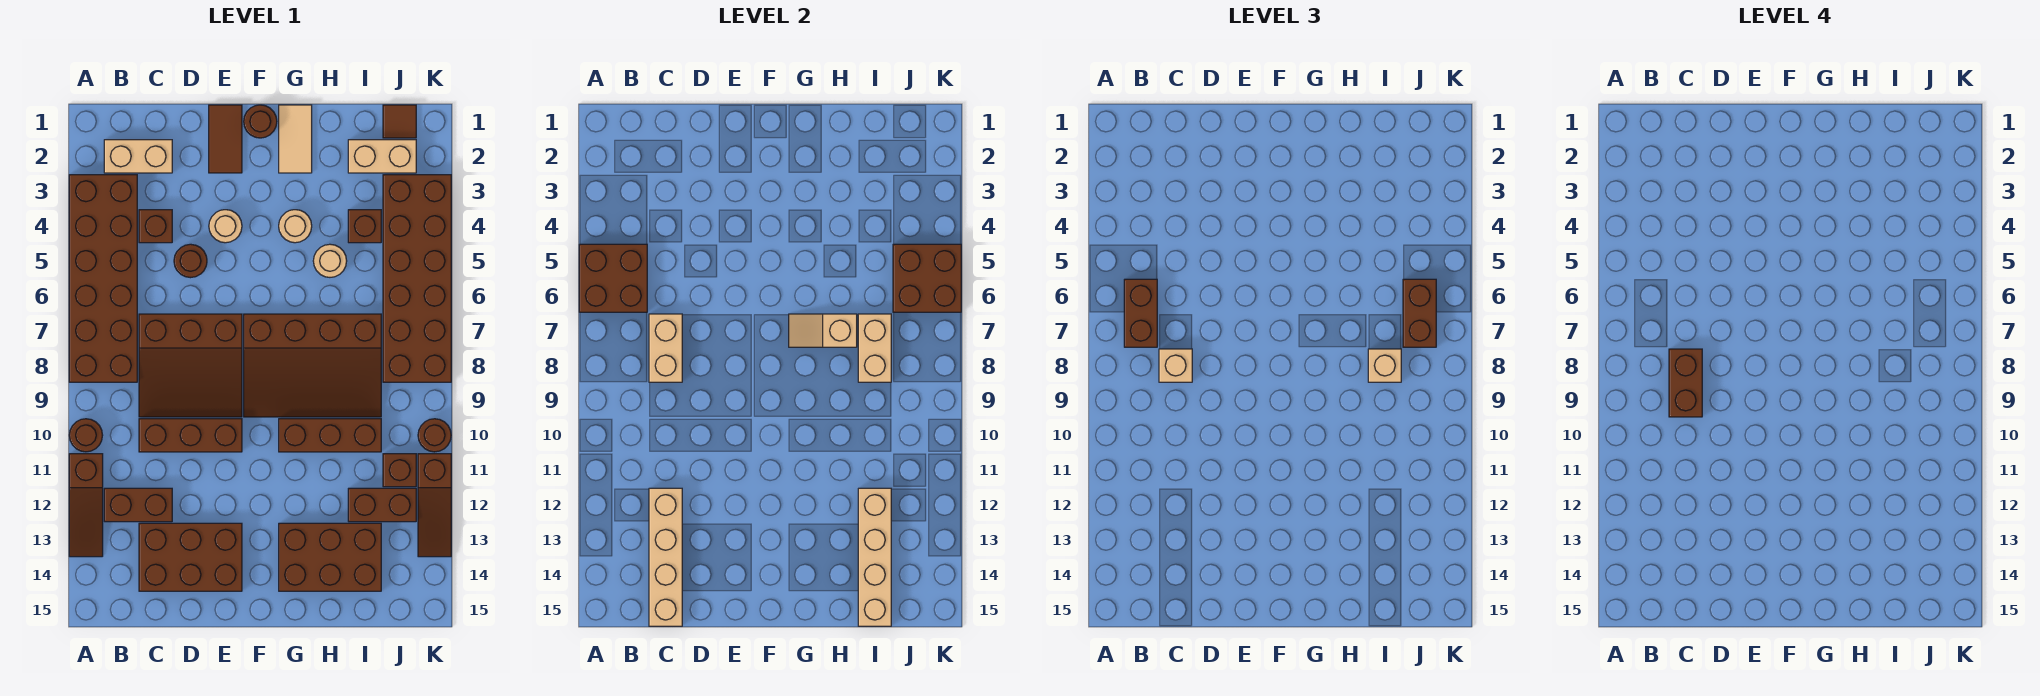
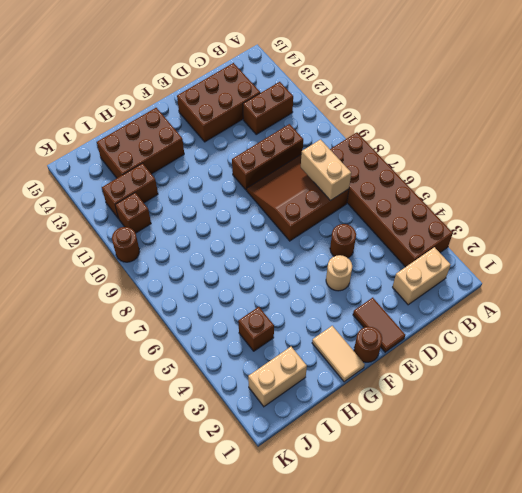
none -> brown round brick A10 level 1
none -> brown slope A11:A13 level 1 top 11
none -> brown brick C4 level 1
none -> brown slope F7:I9 level 1 top 7

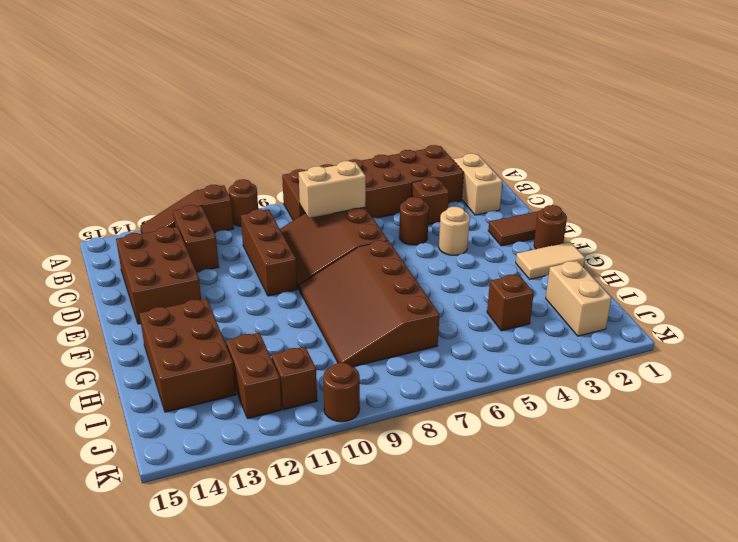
none -> tan round brick G4 level 1
none -> brown brick G10:I10 level 1
none -> tan round brick H5 level 1
none -> brown tile J1 level 1

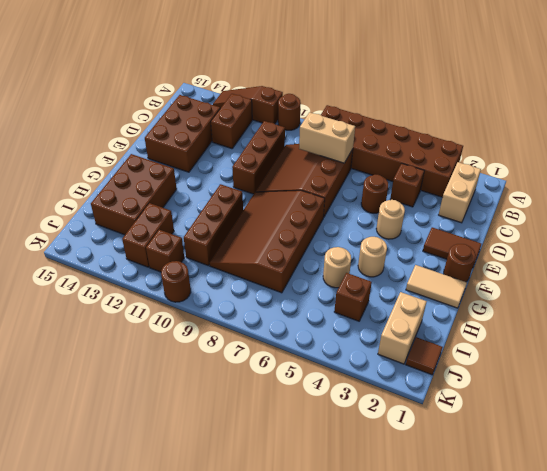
none -> brown brick J3:K8 level 1
none -> brown slope K11:K13 level 1 top 11
none -> brown brick A5:B6 level 2
none -> tan brick C12:C15 level 2

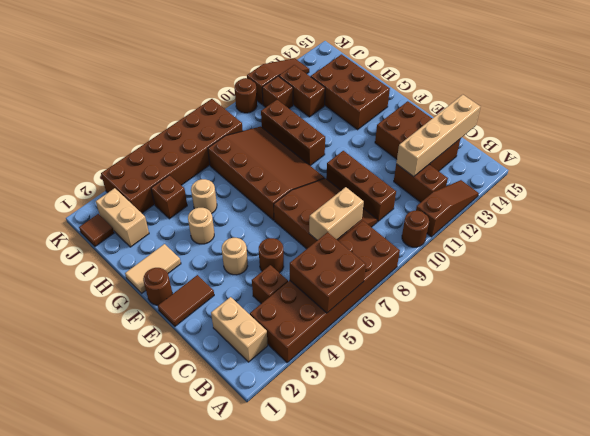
none -> tan slope G7:H7 level 2 top H
none -> tan brick I7:I8 level 2
none -> tan brick I12:I15 level 2
none -> brown brick J5:K6 level 2

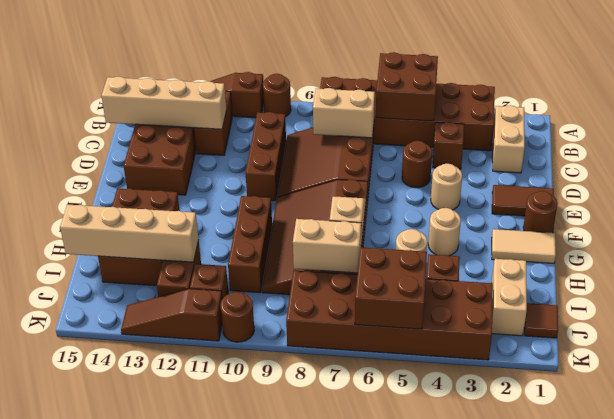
none -> brown brick B6:B7 level 3
none -> tan brick C8 level 3
none -> tan brick I8 level 3
none -> brown brick J6:J7 level 3

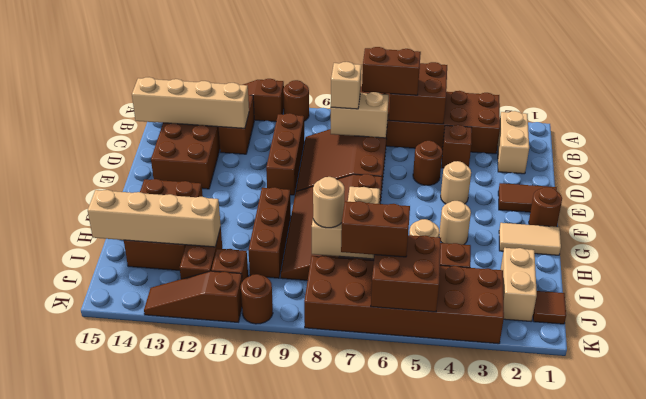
tan round brick I8 level 3 -> tan brick I8 level 3
none -> brown brick C8:C9 level 4

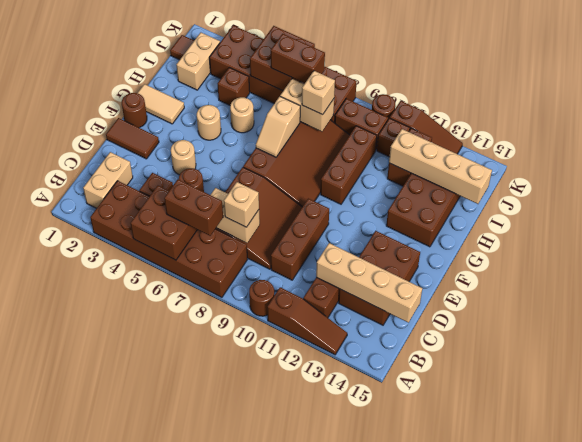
brown brick J9:J10 level 1 -> brown brick C8:C9 level 4

